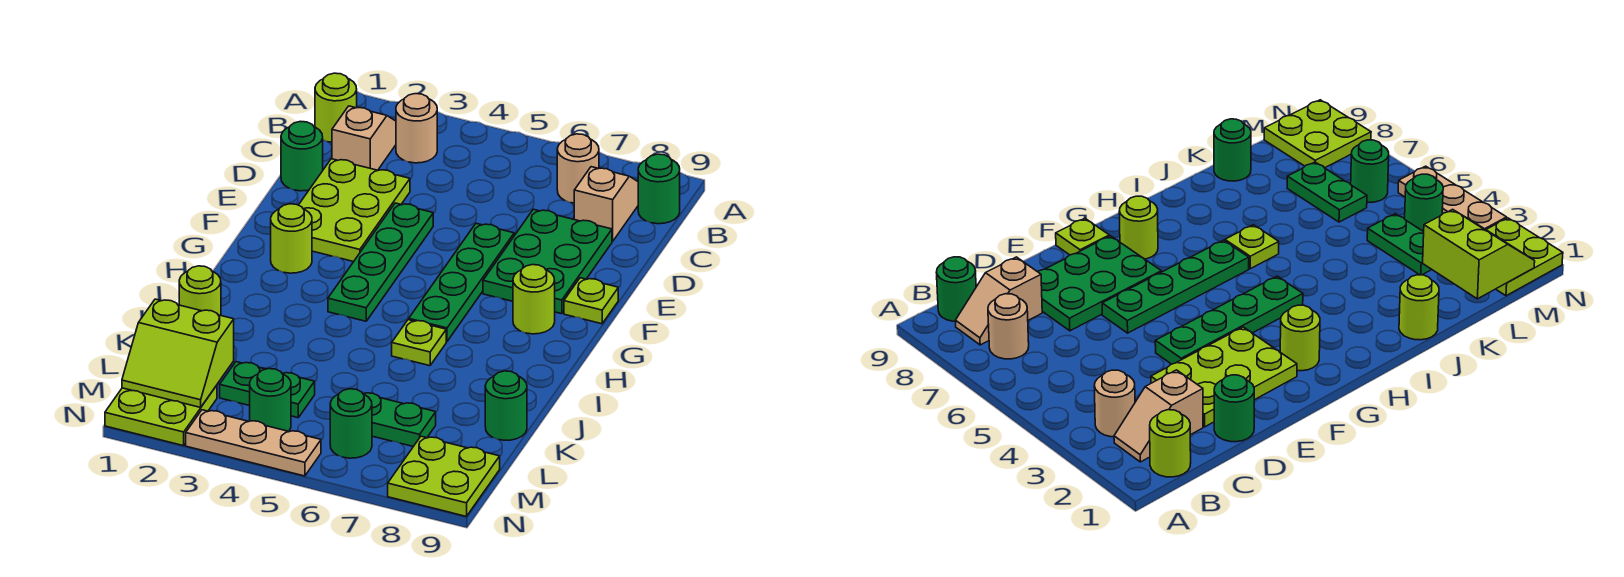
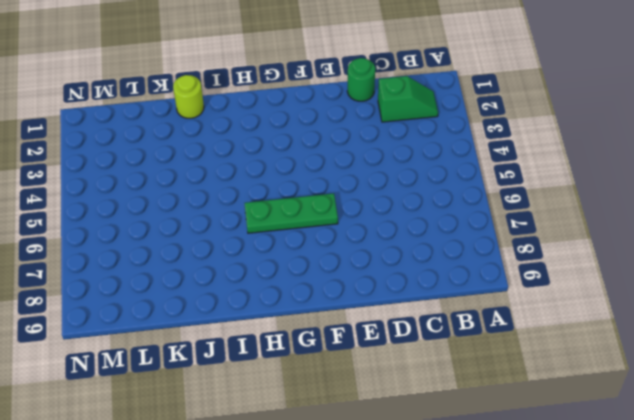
green slope B2:C2 level 1 top C -> tan slope B2:C2 level 1 top C
green plate F6:H6 level 1 -> green plate E6:H6 level 1
none -> lime round brick B1 level 1
none -> tan round brick B3 level 1
none -> tan round brick B7 level 1

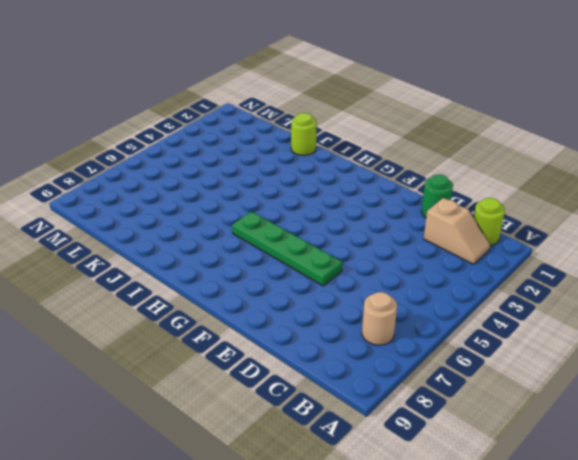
none -> tan round brick B3 level 1
none -> tan slope B8:C8 level 1 top C
none -> green round brick B9 level 1

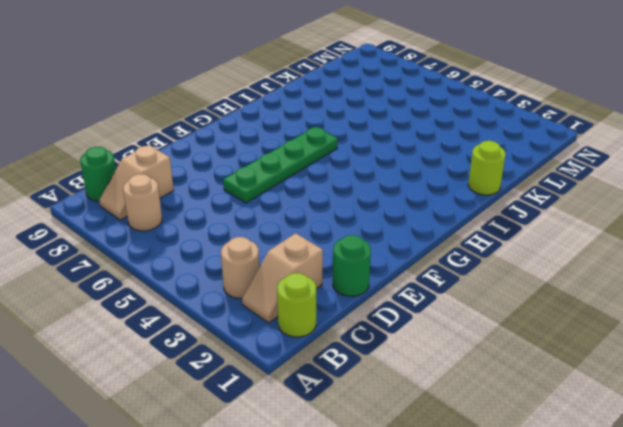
none -> lime plate D2:F3 level 1
none -> green plate D7:F8 level 1
none -> green plate E4:H4 level 1

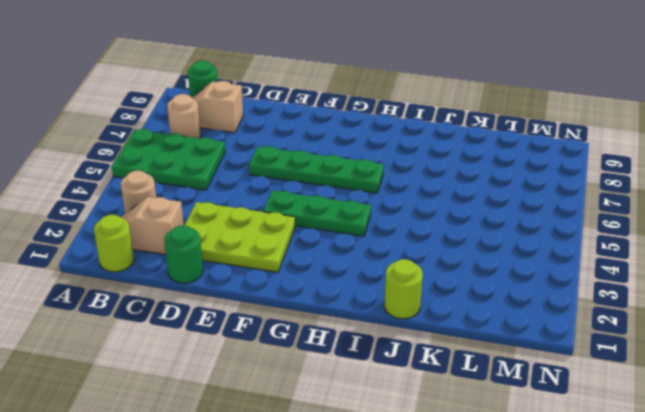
green plate A5:C6 level 1 -> green plate D7:F8 level 1
green plate F4:H4 level 1 -> green plate E4:H4 level 1
none -> lime plate F9 level 1
none -> lime round brick G2 level 1
none -> lime round brick G8 level 1

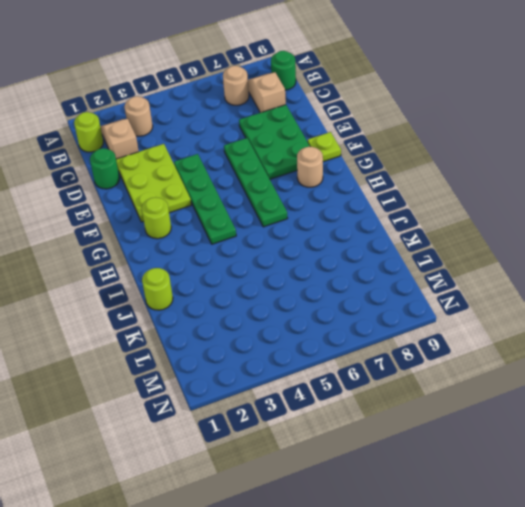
tan round brick G8 level 1 -> lime round brick G8 level 1
none -> lime plate I6 level 1
none -> green round brick K9 level 1
none -> green plate L3:L4 level 1

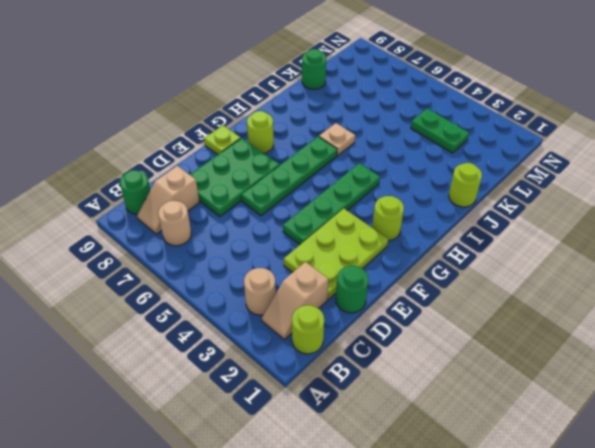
tan plate I6 level 1 -> lime plate I6 level 1
none -> green plate L6:L7 level 1
none -> lime plate M1:N2 level 1
none -> green round brick M4 level 1

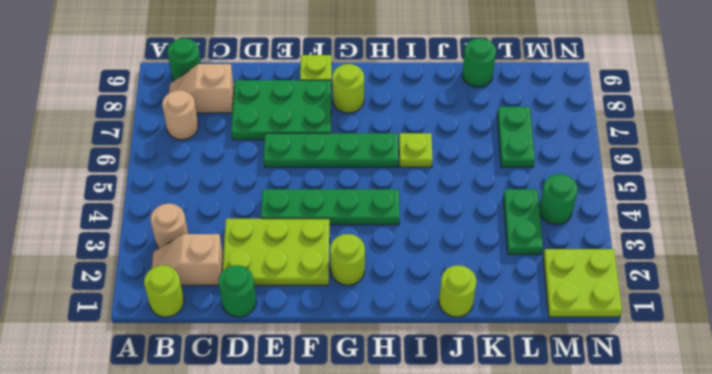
none -> green round brick M6 level 1
none -> lime plate M8:N9 level 1
none -> tan plate N3:N5 level 1

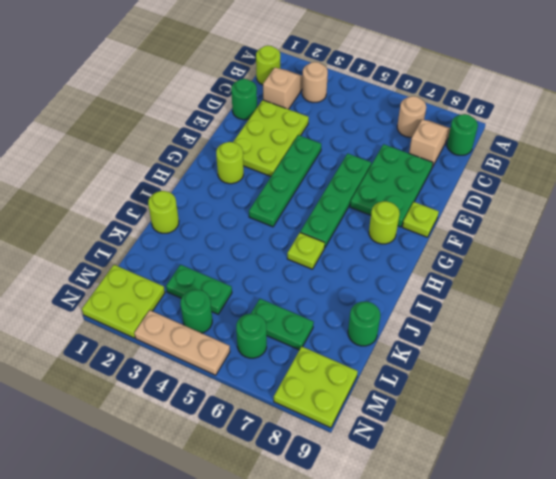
none -> lime slope L1:M2 level 2 top L

